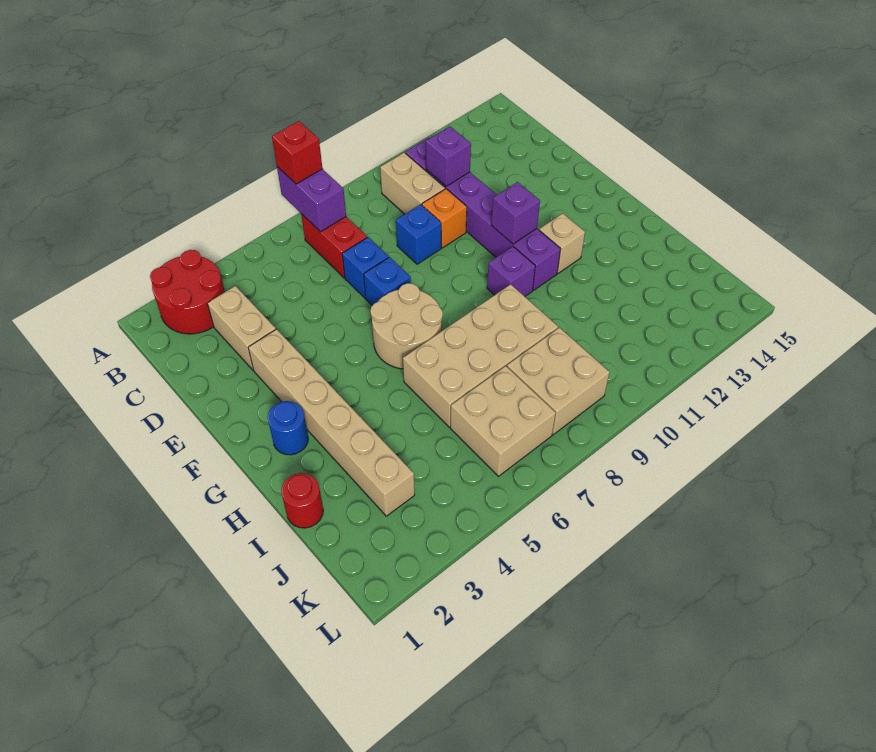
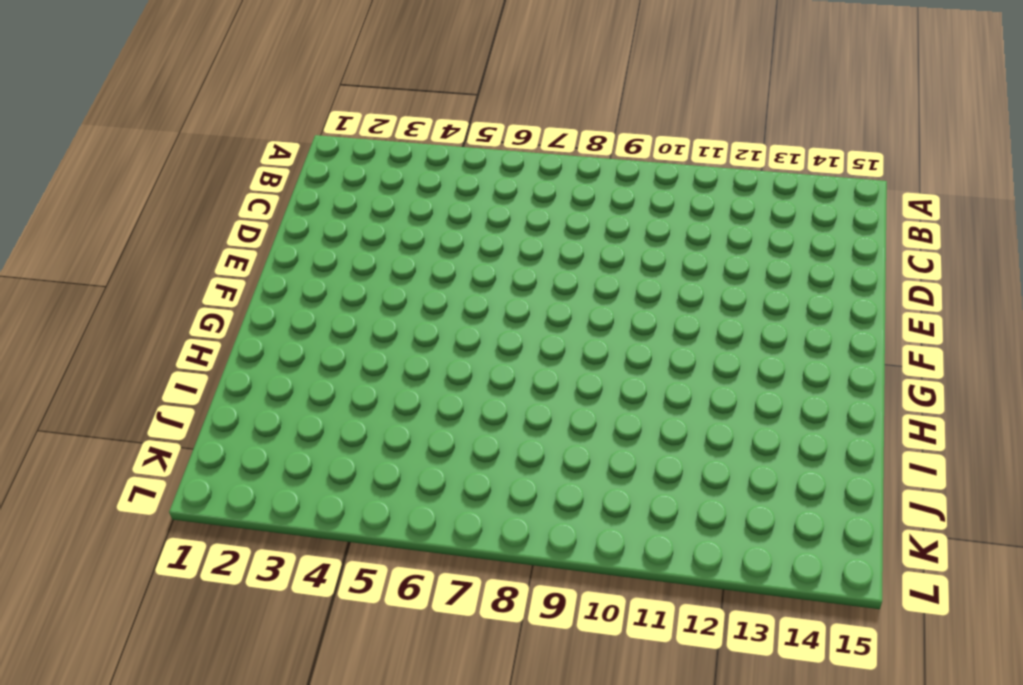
none -> red round brick A2:B3 level 1
none -> red brick B7:C7 level 1
none -> tan brick B10:C10 level 1

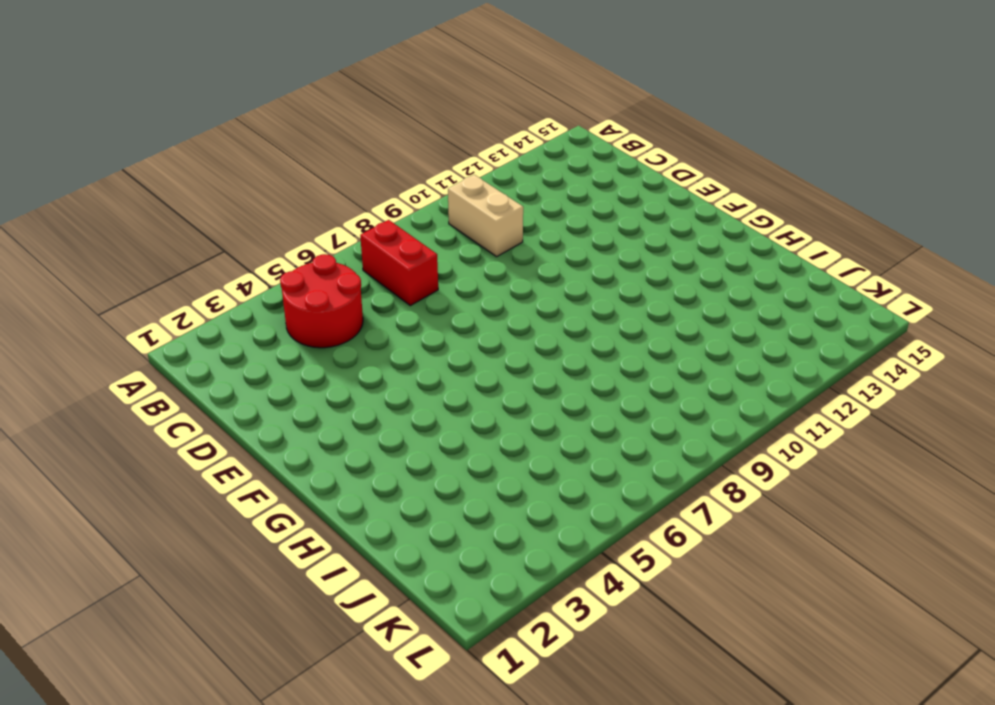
red round brick B4:C5 level 1 -> red round brick A2:B3 level 1
none -> purple brick B11:G11 level 1
none -> tan brick C3:D3 level 1
none -> blue brick D7 level 1

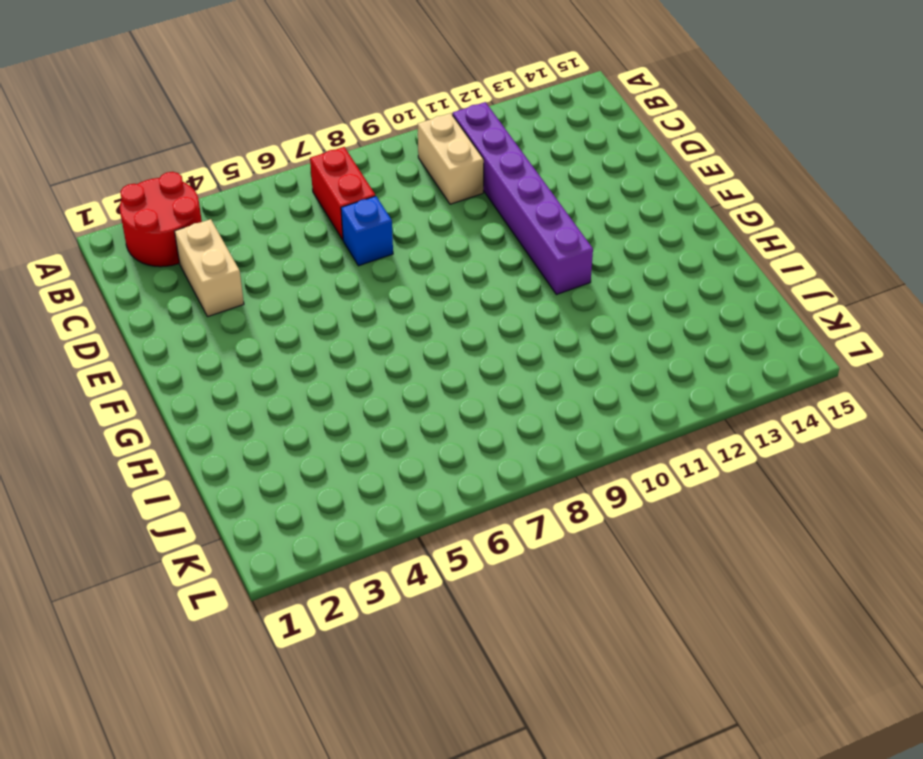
none -> blue brick D9 level 1
none -> orange brick D10 level 1
none -> tan brick E3:J3 level 1

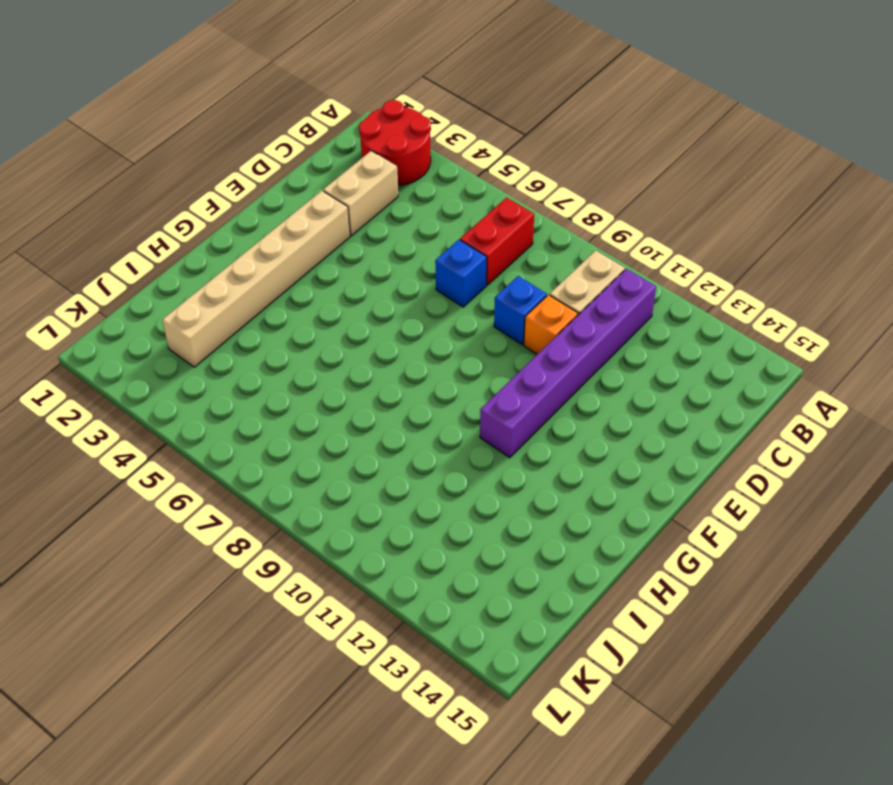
none -> blue brick E7 level 1
none -> tan round brick F6:G7 level 1
none -> blue round brick G2 level 1

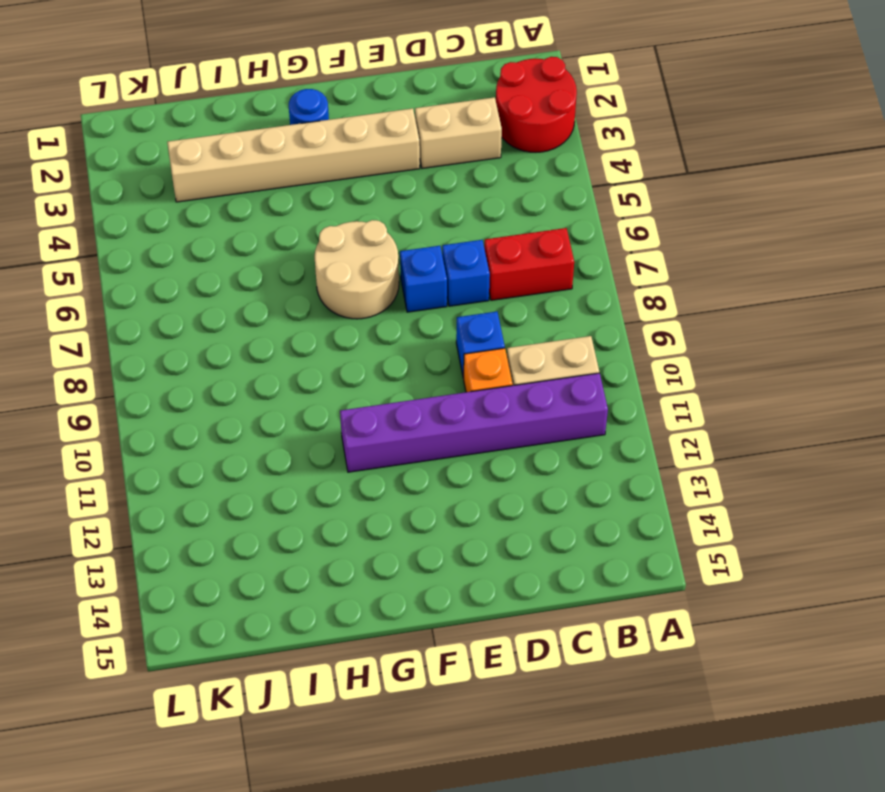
none -> purple brick G10 level 1
none -> tan brick G12 level 1
none -> tan brick H6:I9 level 1

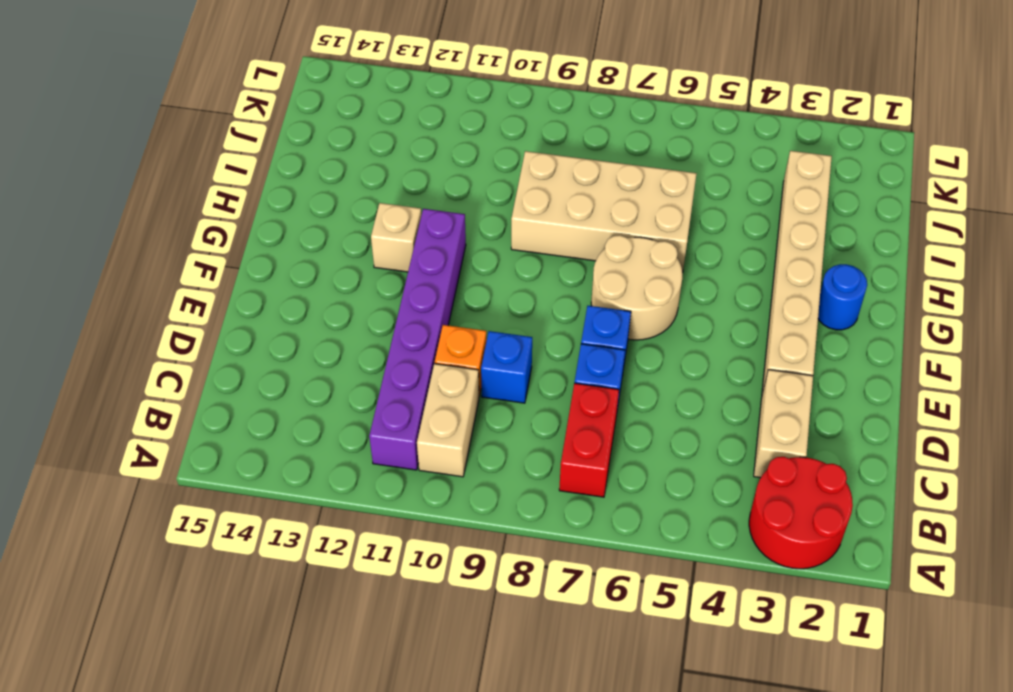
none -> purple brick G10 level 1
none -> red round brick I1 level 1
none -> tan brick J6:K7 level 1

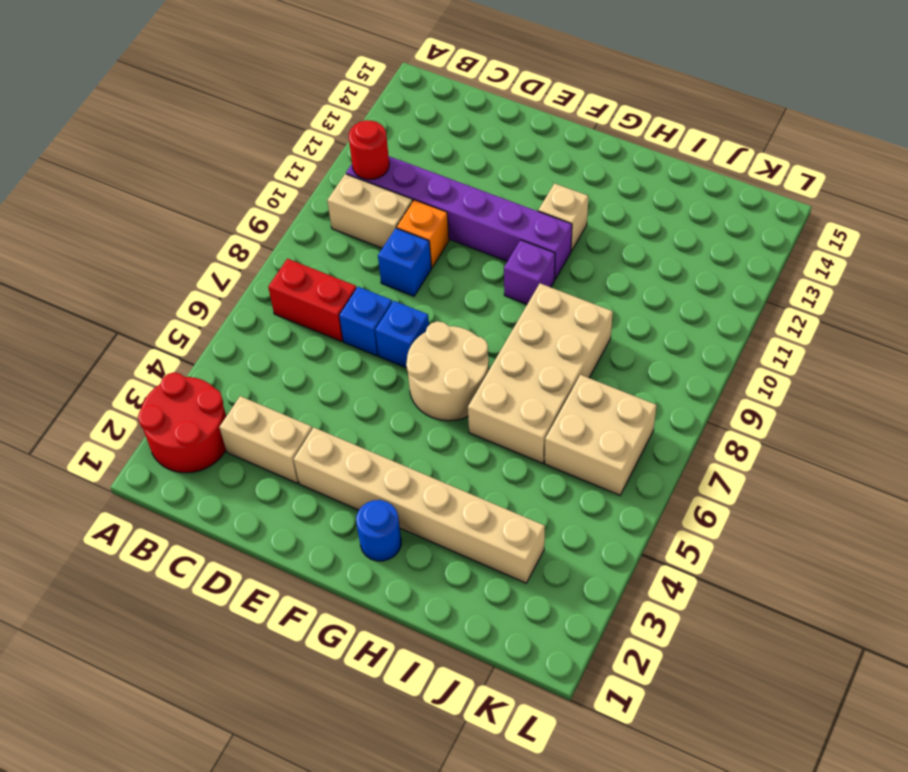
red round brick B11 level 2 -> red round brick I1 level 1
none -> tan brick J8:K9 level 1
none -> purple brick A7:B7 level 2
none -> purple brick C11 level 2

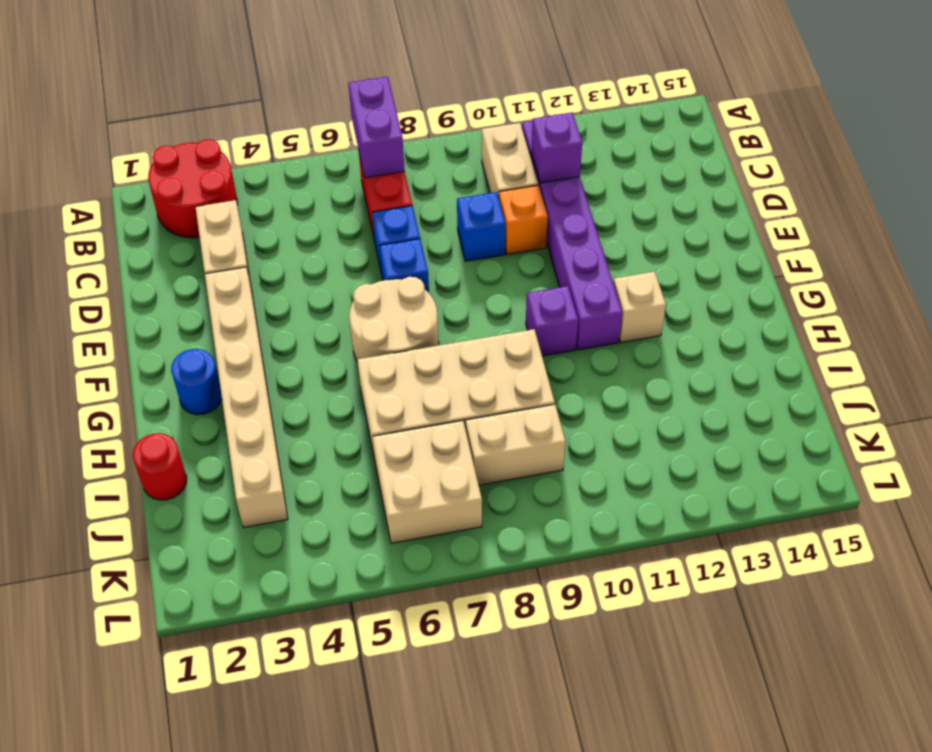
tan brick J8:J9 level 1 -> tan brick J8:K9 level 1
none -> purple brick F11 level 2
none -> red brick A7 level 3

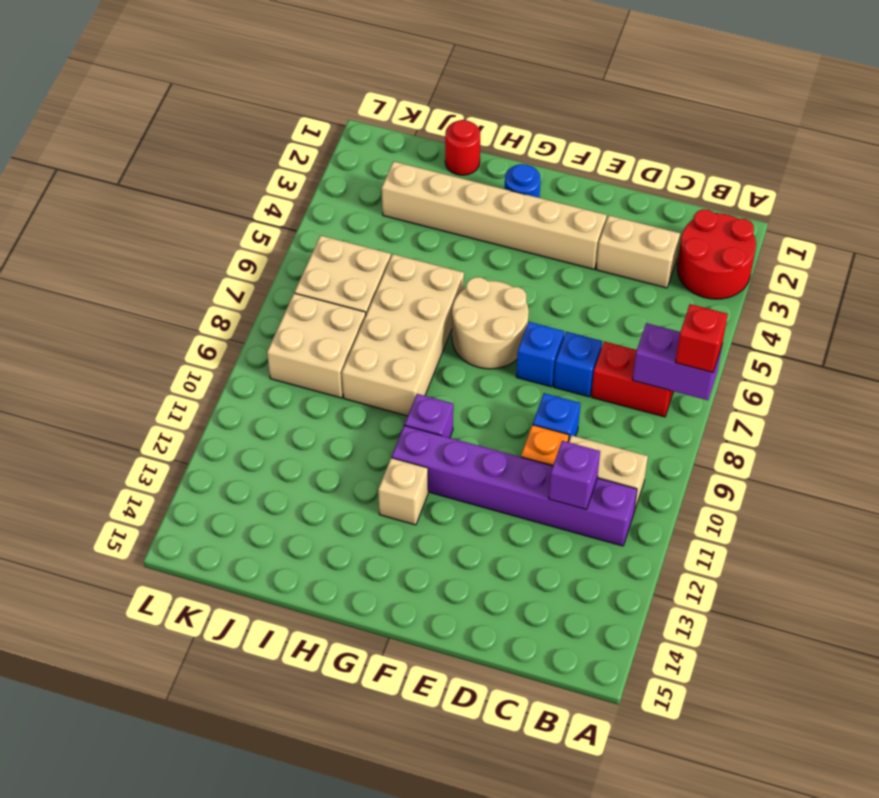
none -> purple brick F11 level 2

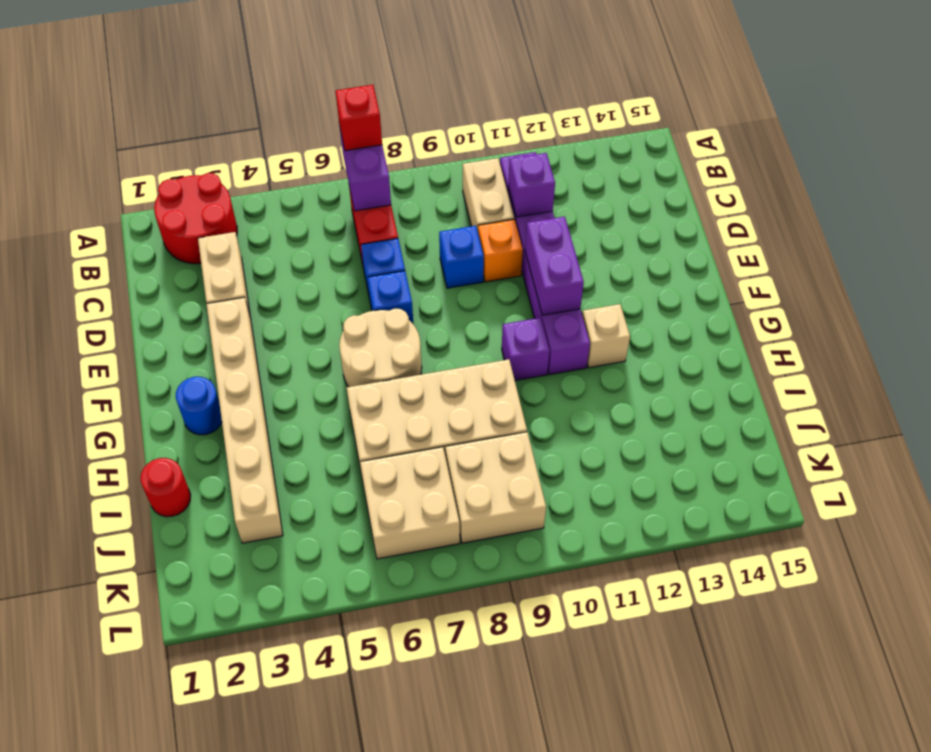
purple brick E11:F11 level 2 -> purple brick F11 level 2

